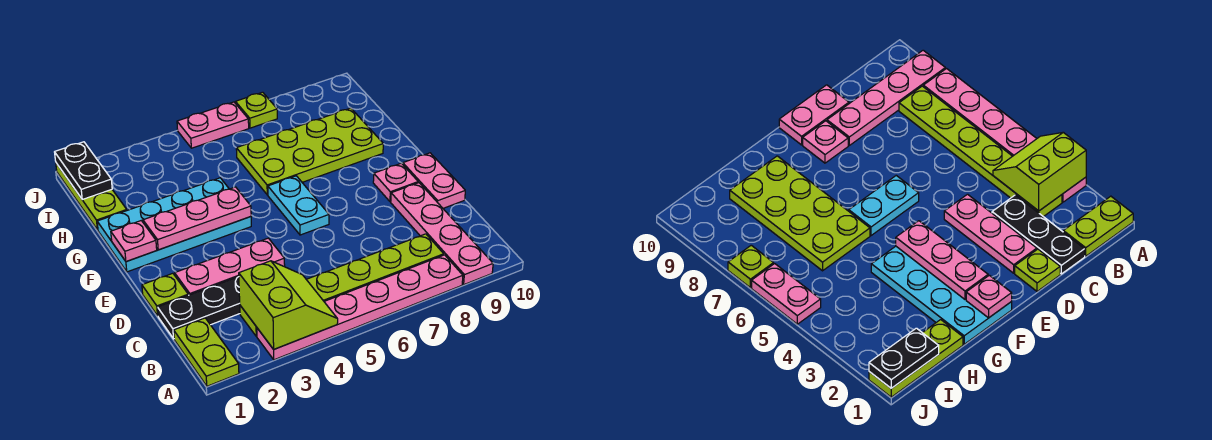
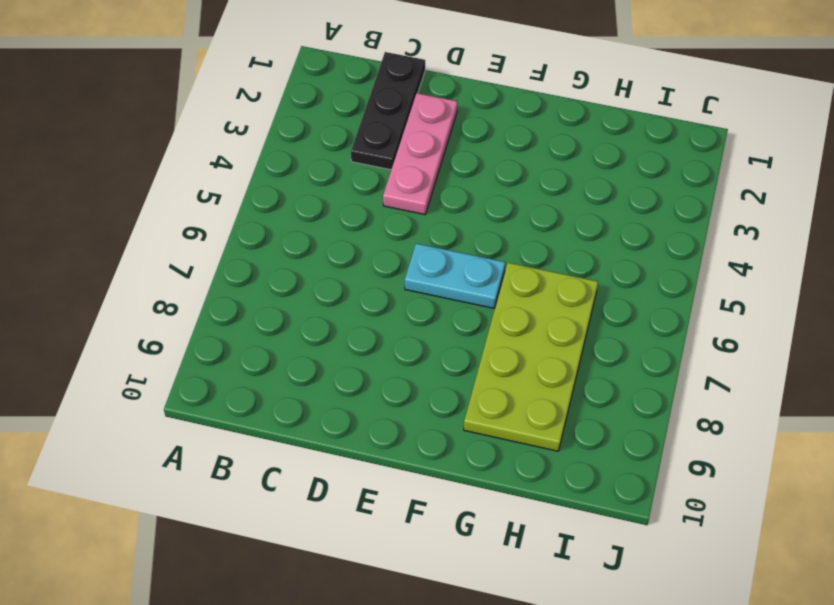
none -> lime plate A1:B1 level 1
none -> pink plate A3:A8 level 1
none -> pink plate A9:D9 level 1

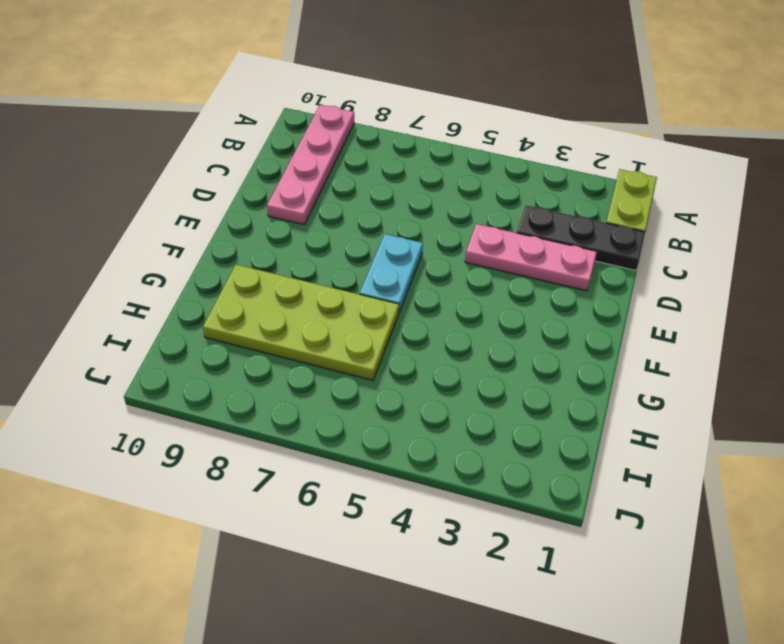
none -> pink plate A3:A8 level 1
none -> lime plate B3:B8 level 1
none -> lime plate D1 level 1

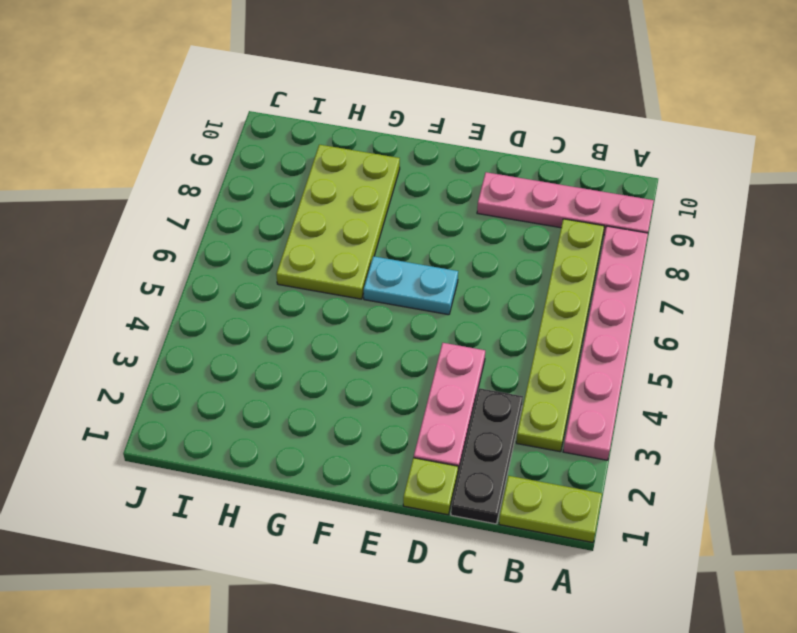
none -> pink plate D10:E10 level 1
none -> pink plate E9 level 1
none -> cyan plate F1:G4 level 1

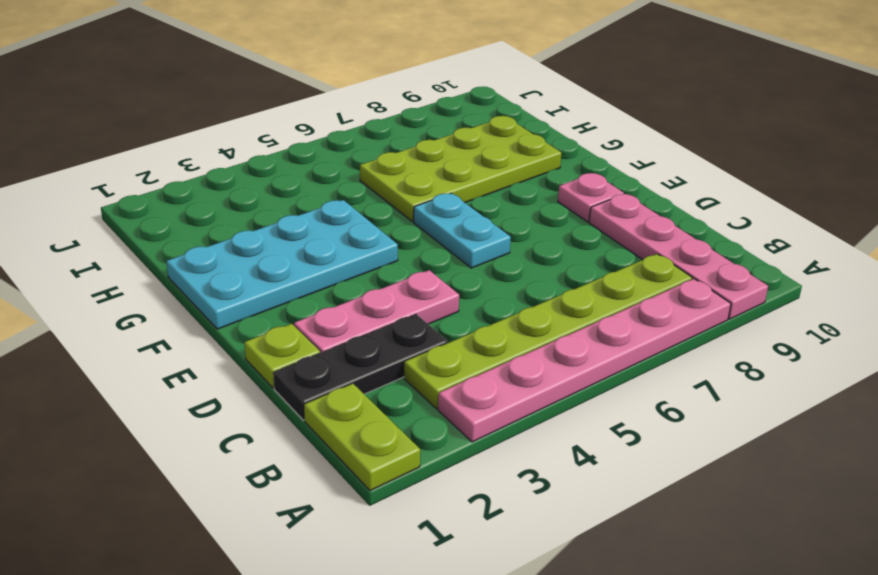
none -> pink plate D10:E10 level 1
none -> lime plate H1:J1 level 1
none -> pink plate J5:J6 level 1

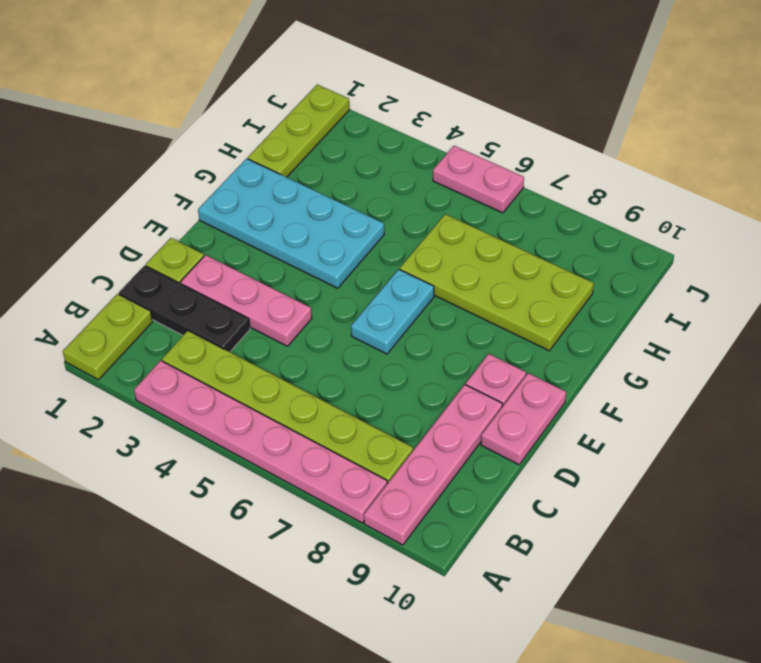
none -> lime plate J7 level 1
none -> lime slope A3:B4 level 2 top 3
none -> pink plate F1 level 2

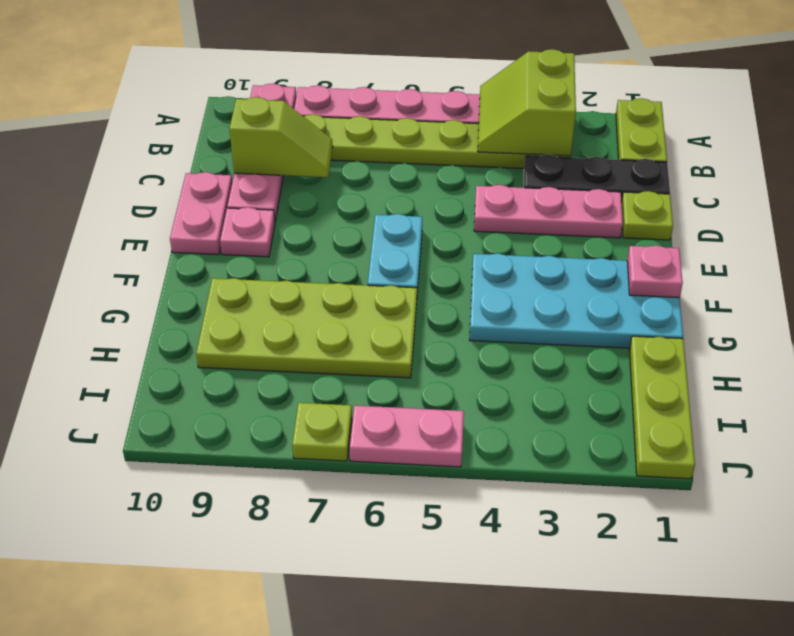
lime slope C8:C9 level 2 top 9 -> none
none -> pink plate F2:F4 level 2
none -> black plate I1:J1 level 2

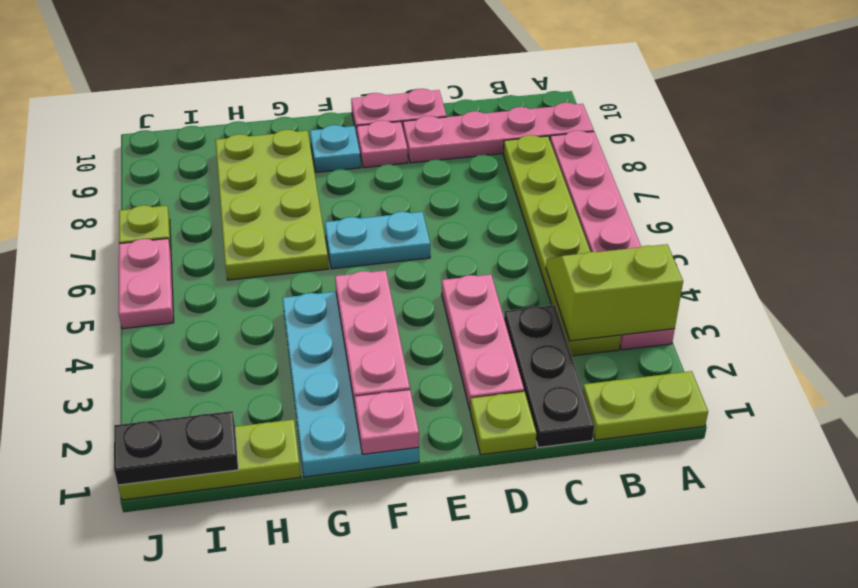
cyan plate F9 level 1 -> none

